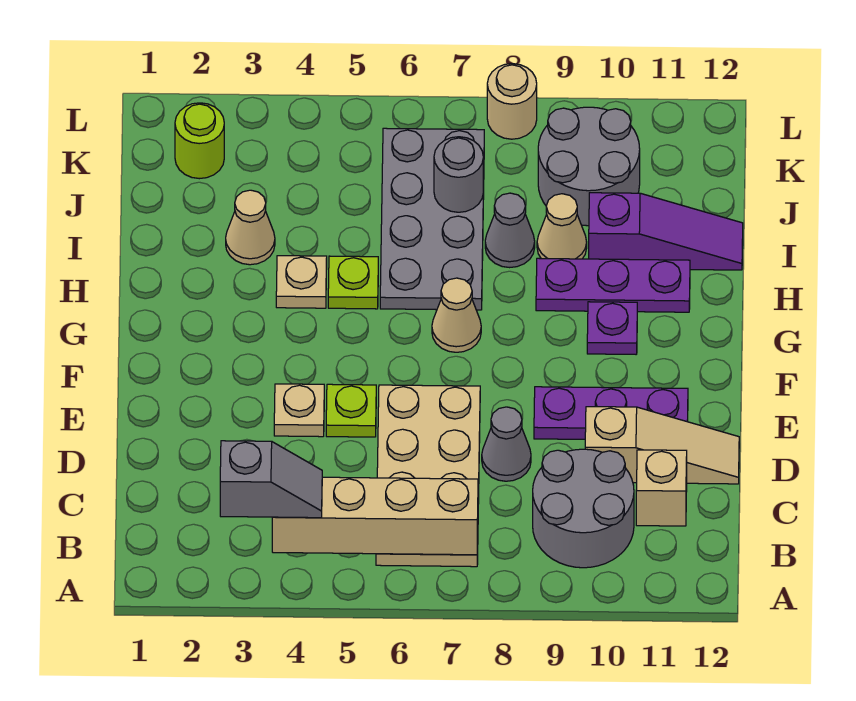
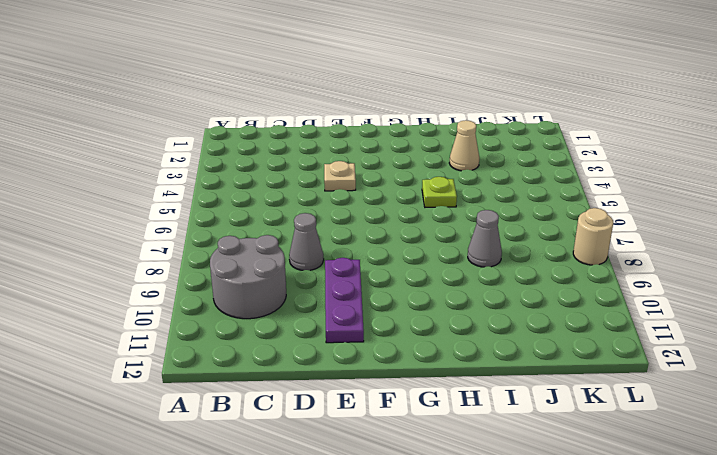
none -> tan plate B6:E7 level 1
none -> tan brick C11 level 1
none -> tan slope D10:D12 level 1 top 10

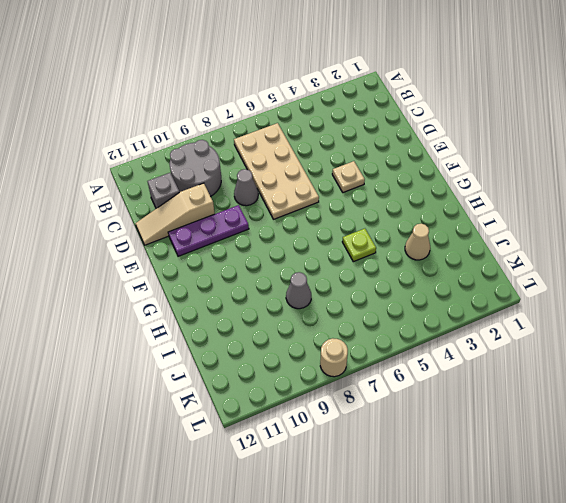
grey brick C11 level 1 -> tan brick C11 level 1
none -> lime plate E5 level 1
none -> tan cone G7 level 1
none -> purple plate G10 level 1

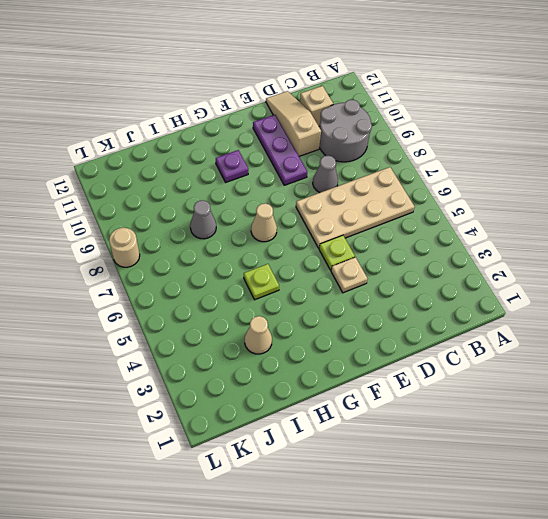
none -> tan plate H4 level 1
none -> grey plate H6:K7 level 1
none -> purple plate H9:H11 level 1

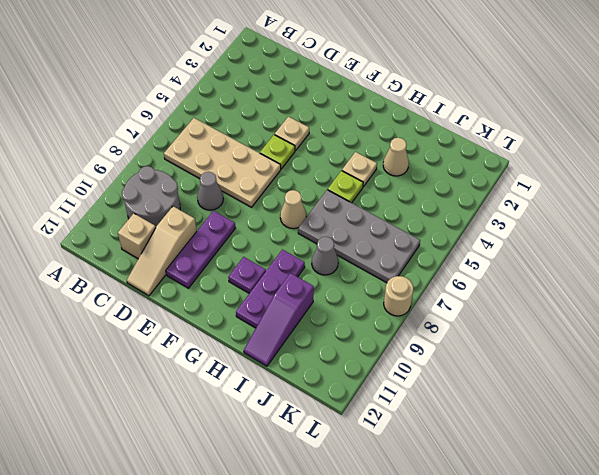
none -> tan cone I9 level 1
none -> grey round brick J9:K10 level 1
none -> lime round brick K2 level 1

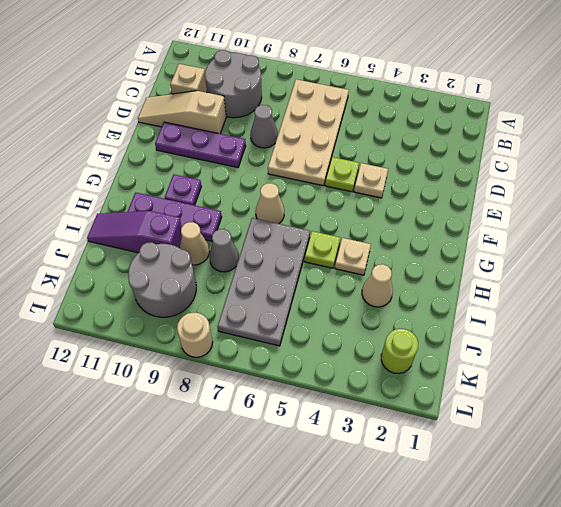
none -> tan brick B4:B7 level 2
none -> grey round brick J7 level 2
none -> grey slope B3:B4 level 3 top 3

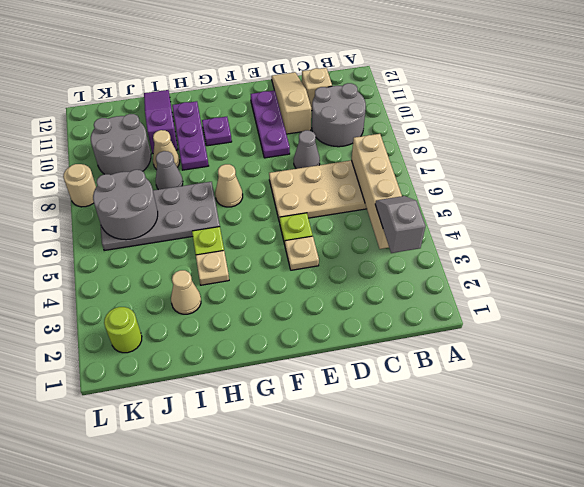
grey round brick J6:K7 level 2 -> grey round brick J7 level 2

